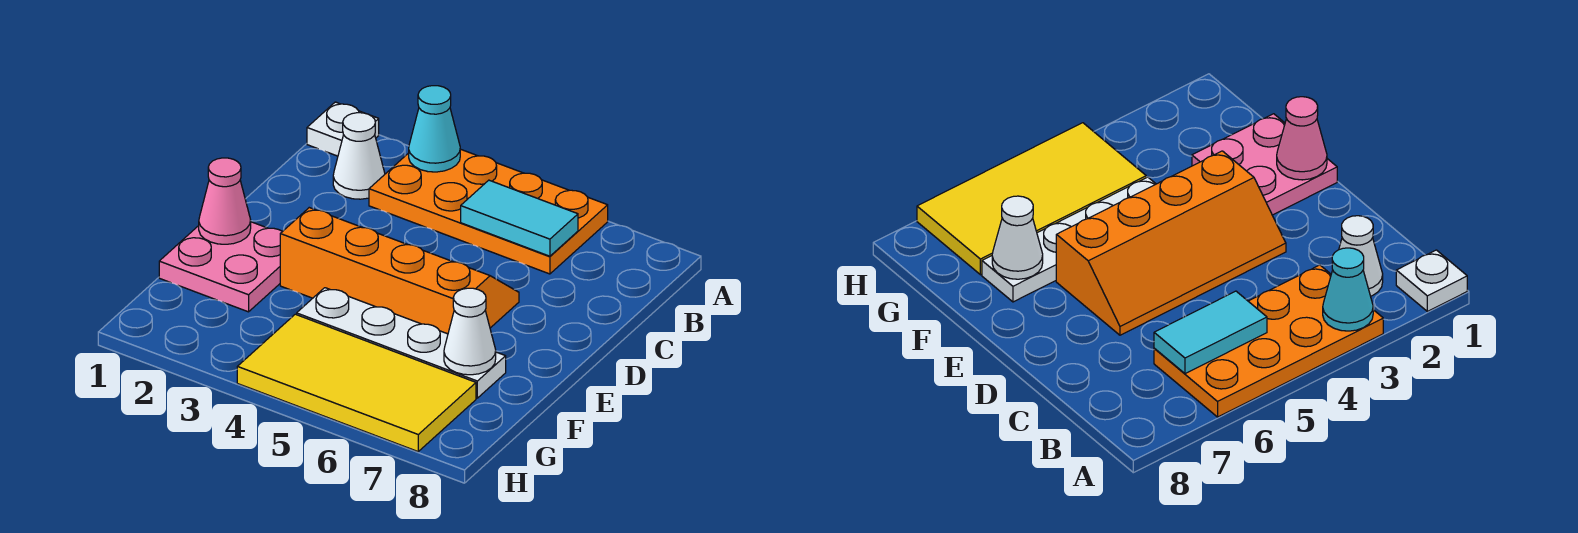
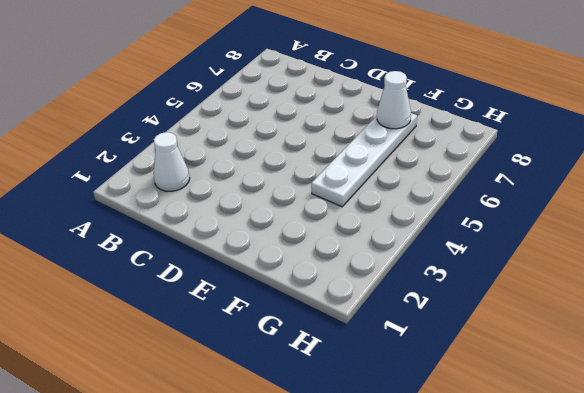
none -> white plate A1 level 1
none -> orange plate A3:B6 level 1

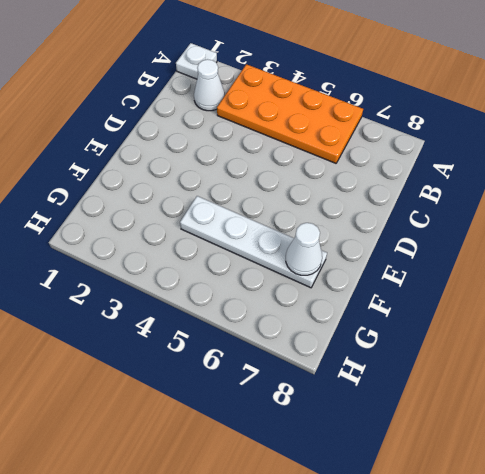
none -> orange slope D3:E6 level 1 top E
none -> pink plate E1:F2 level 1

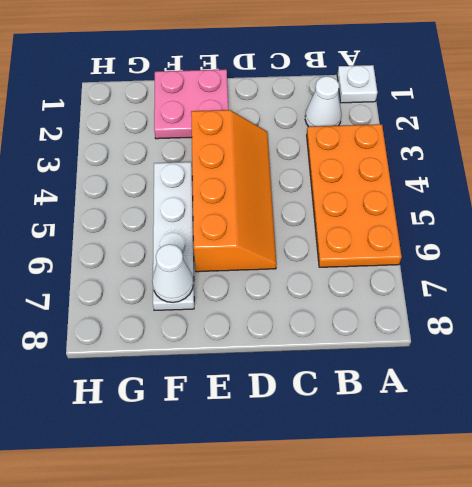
none -> yellow tile G4:H7 level 1
none -> cyan cone A3 level 2

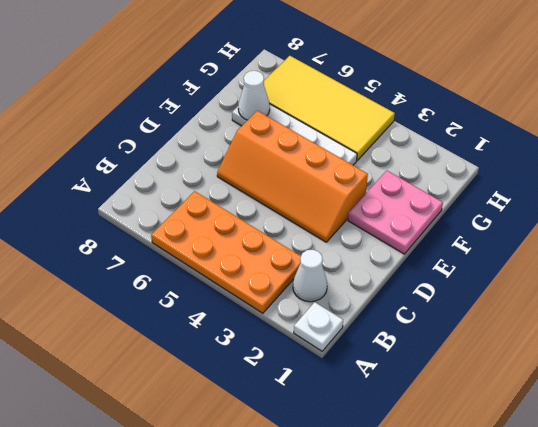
none -> cyan cone A3 level 2
none -> cyan tile B5:B6 level 2

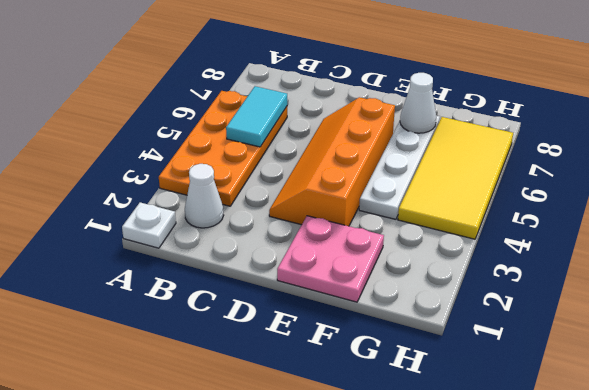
none -> cyan cone A3 level 2
none -> pink cone E1 level 2

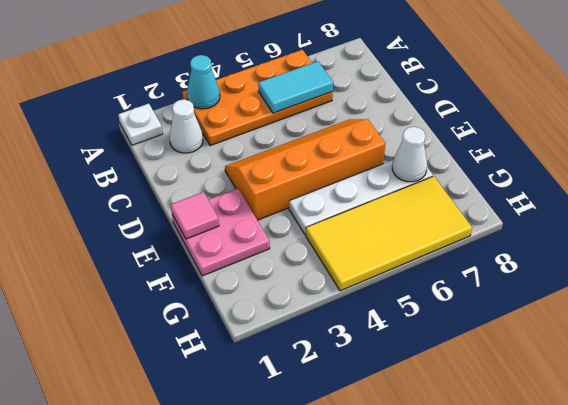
pink tile E1 level 2 -> pink cone E1 level 2

